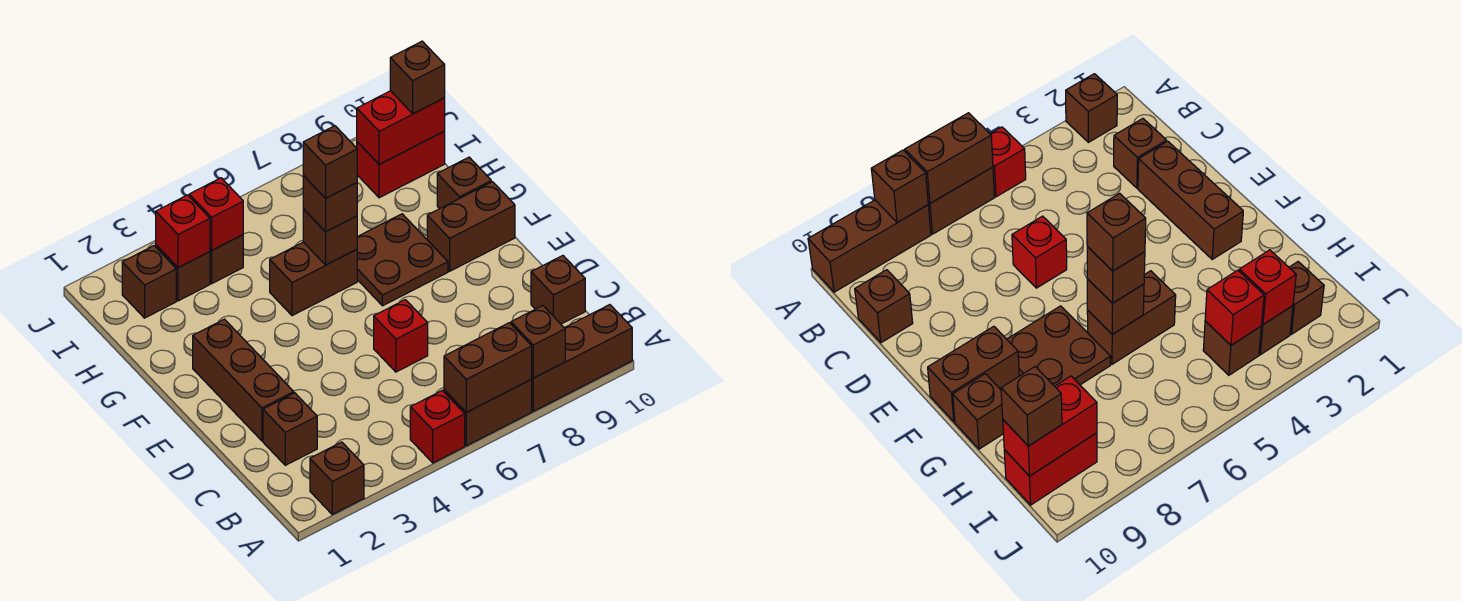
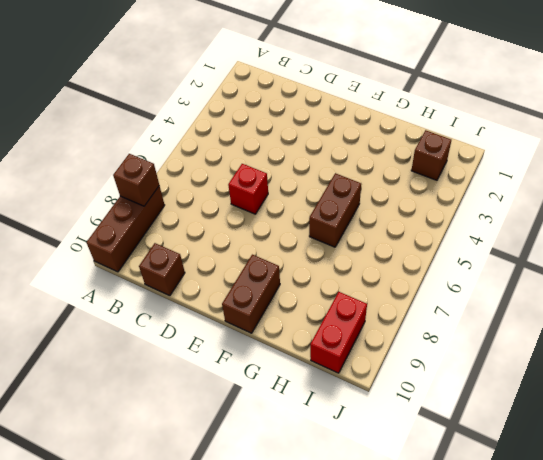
none -> brown brick A2 level 1
none -> red brick A5 level 1
none -> brown brick A6:A7 level 1

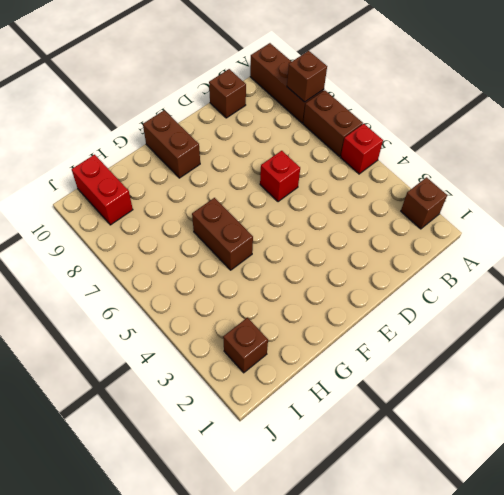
none -> brown brick C2 level 1
none -> brown brick D2:F2 level 1
none -> brown plate F7:G8 level 1

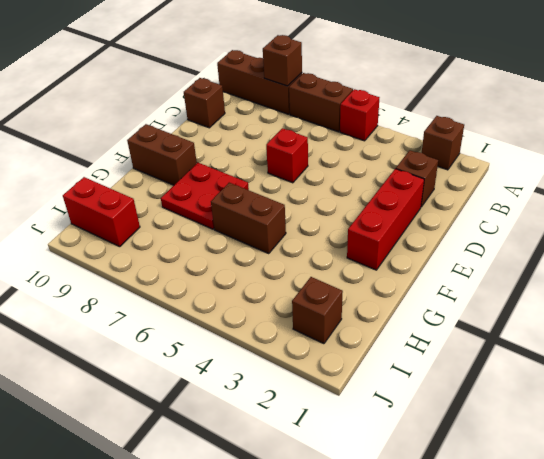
red brick D2:F2 level 1 -> brown brick D2:F2 level 1
red plate F7:G8 level 1 -> brown plate F7:G8 level 1
none -> brown brick G10 level 1
none -> brown brick I3 level 1
none -> brown brick I4 level 1

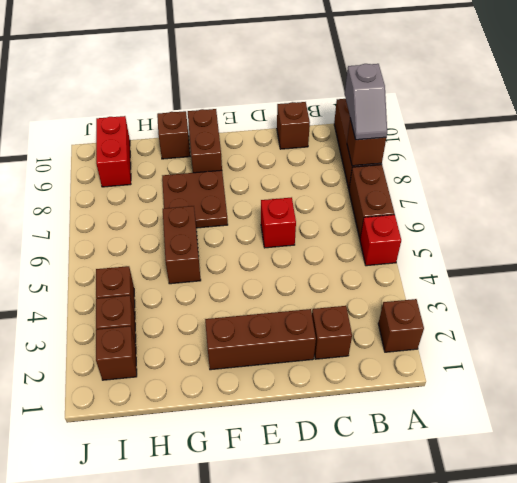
grey slope A8:A9 level 3 top 9 -> none
none -> brown brick A6:A7 level 2
none -> brown brick G6 level 2
none -> red brick I3 level 2

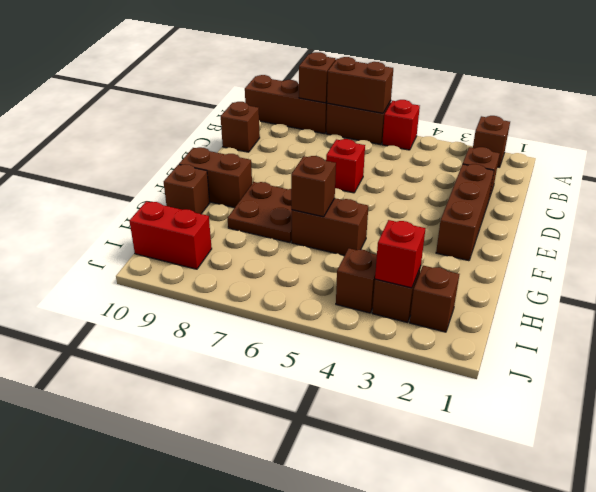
none -> red brick I4 level 2
none -> red brick I9:I10 level 2
none -> brown brick G6 level 3

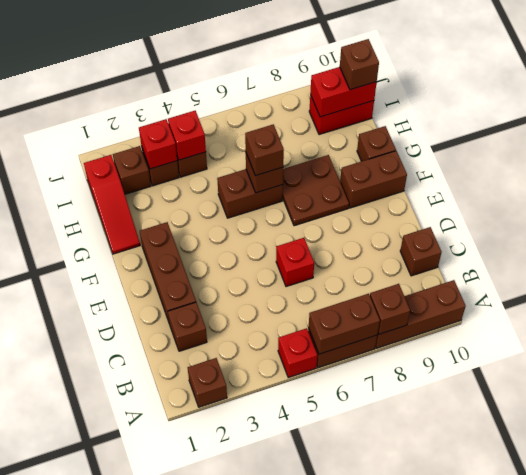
red slope G1:I1 level 1 top I -> none
none -> brown brick G6 level 4

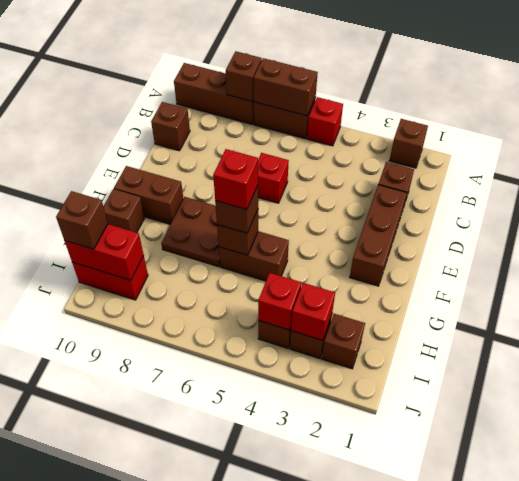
red brick G6 level 4 -> brown brick G6 level 4

